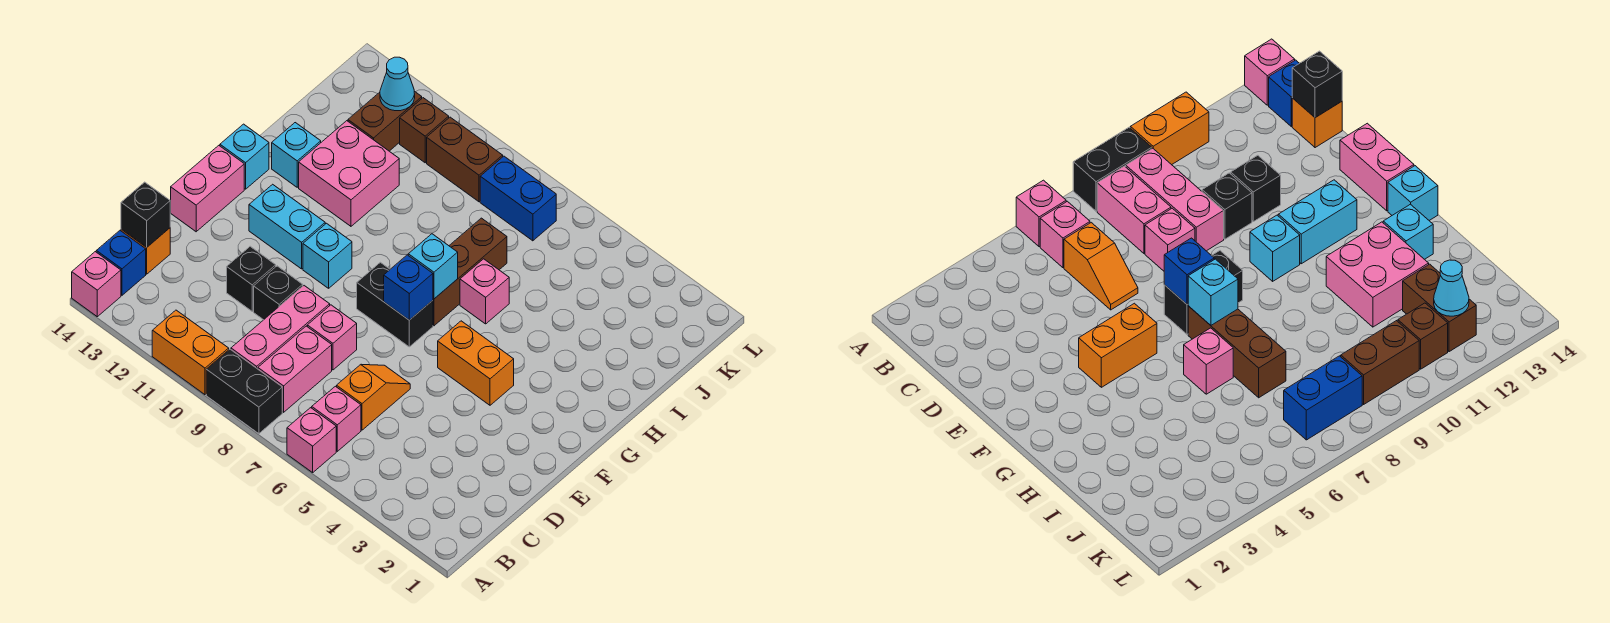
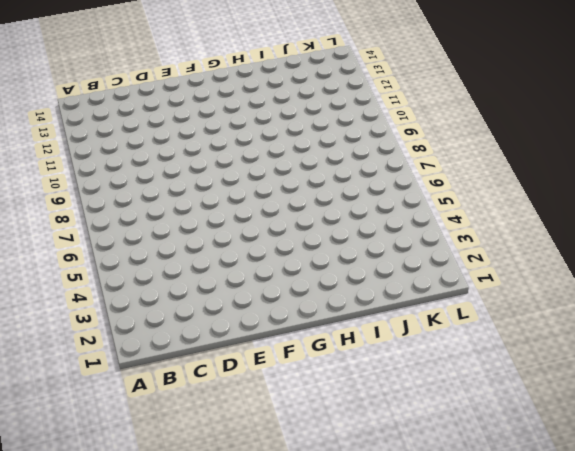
none -> pink brick A6 level 1
none -> black brick A8:A9 level 1
none -> orange brick A10:A11 level 1
none -> pink brick A14 level 1

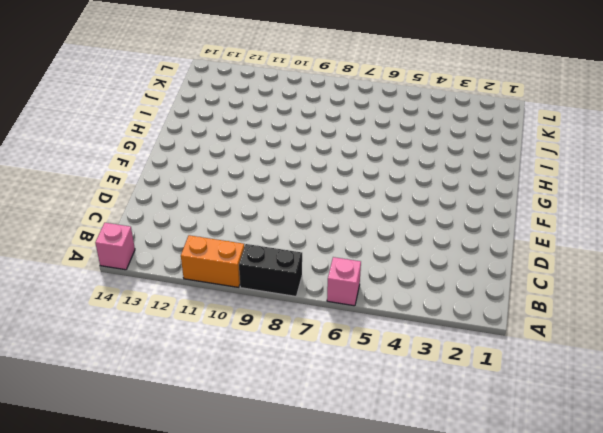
none -> pink brick B6 level 1
none -> pink brick B8:C8 level 1
none -> pink brick B9:D9 level 1
none -> blue brick B14 level 1

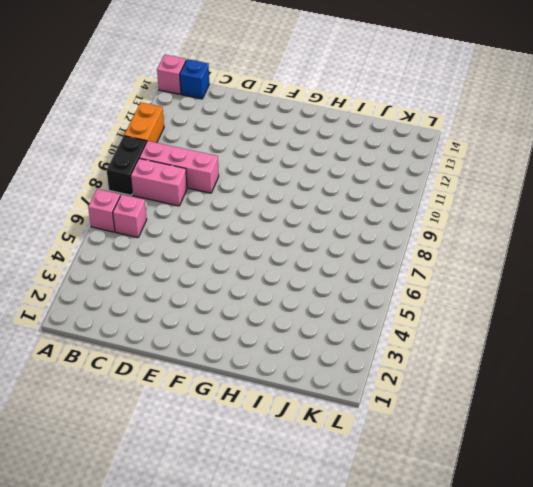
none -> orange slope C6:D6 level 1 top C
none -> orange brick C14 level 1
none -> pink brick D8 level 1
none -> black brick D10 level 1

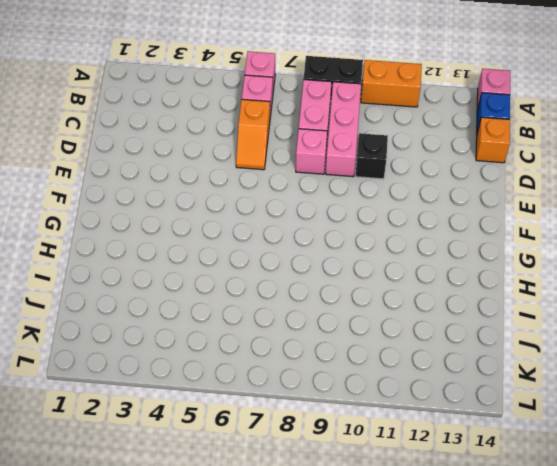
none -> black brick D11 level 1
none -> pink brick E14:F14 level 1
none -> orange brick F4:F5 level 1
none -> black brick F7:F8 level 1

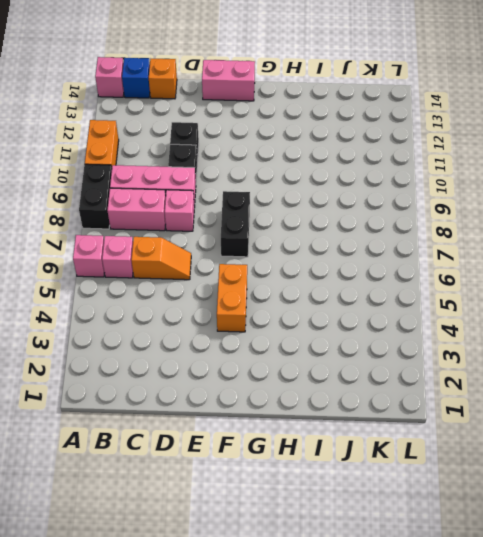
none -> cyan brick F10 level 1
none -> cyan brick F11:F12 level 1
none -> brown brick G7:I7 level 1
none -> cyan brick G14 level 1

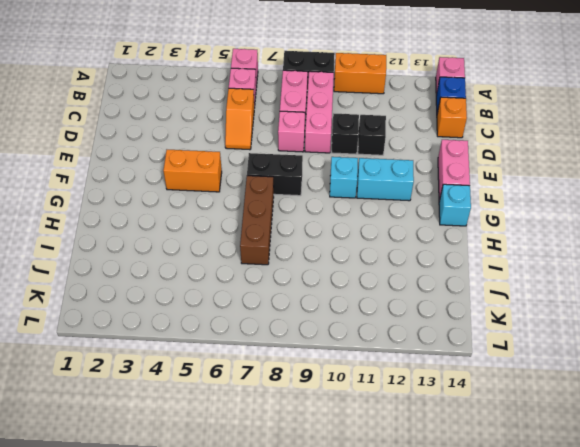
none -> pink brick H6 level 1
none -> pink brick H11:I12 level 1
none -> cyan brick H13 level 1
none -> brown brick J12:K12 level 1

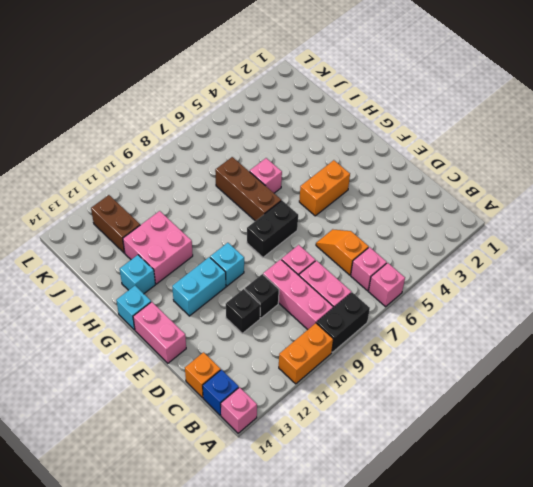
none -> blue brick K7:K8 level 1
none -> brown brick K9:K10 level 1
none -> brown brick K11 level 1
none -> black brick C14 level 2

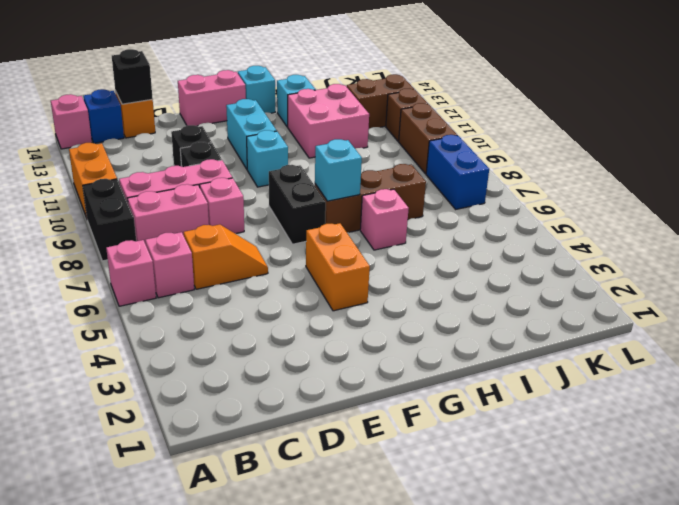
none -> blue brick F7 level 2
none -> cyan cone K12 level 2

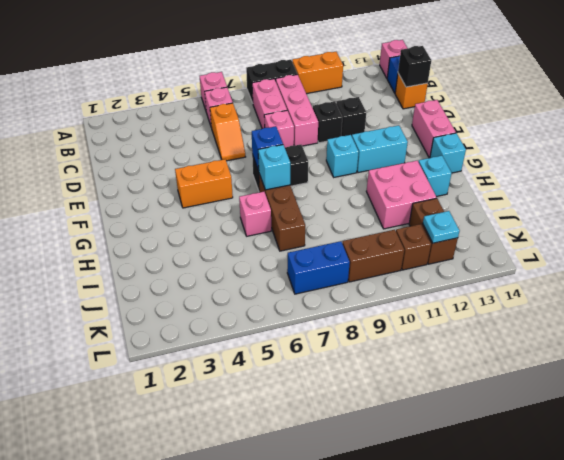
cyan plate K12 level 2 -> cyan cone K12 level 2

